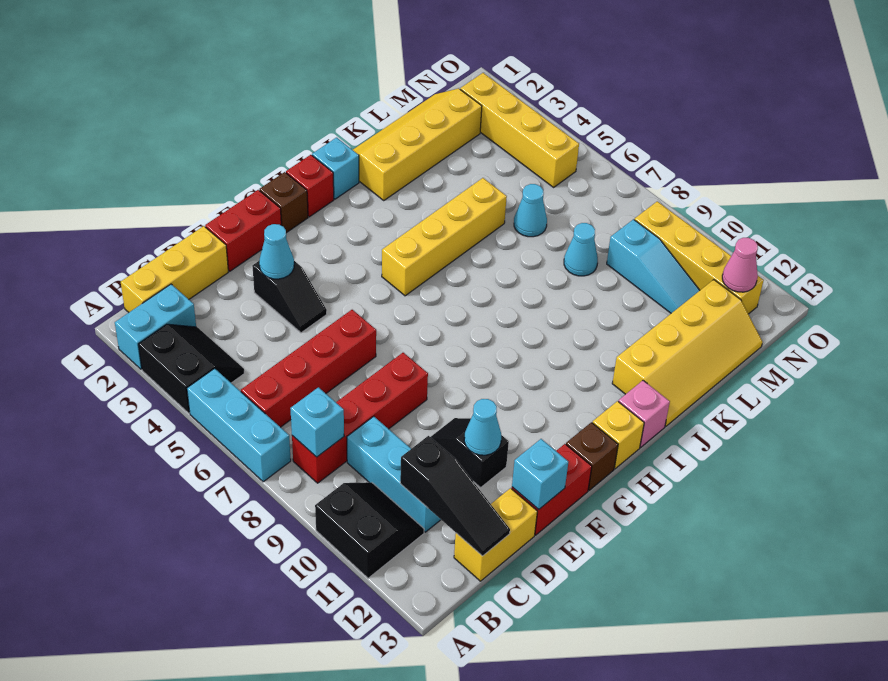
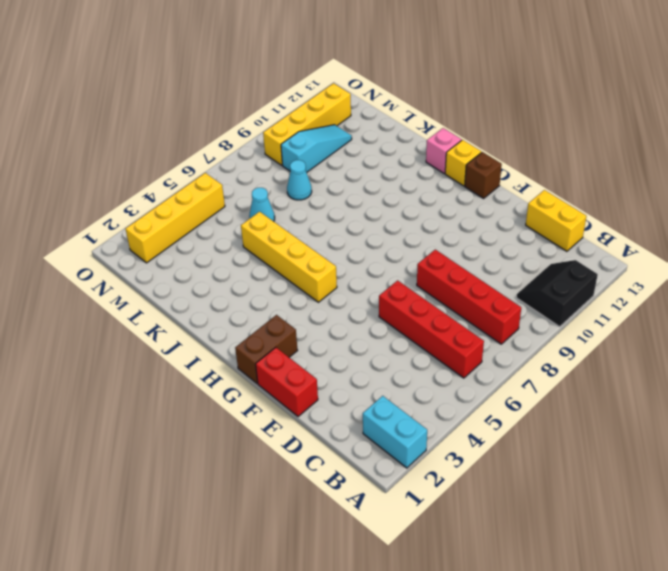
brown brick G1:G2 level 1 -> brown brick G1 level 1
none -> black slope A3:B4 level 1 top A
none -> cyan brick A5:A7 level 1
none -> yellow brick B1:D1 level 1
none -> cyan brick C9:C11 level 1

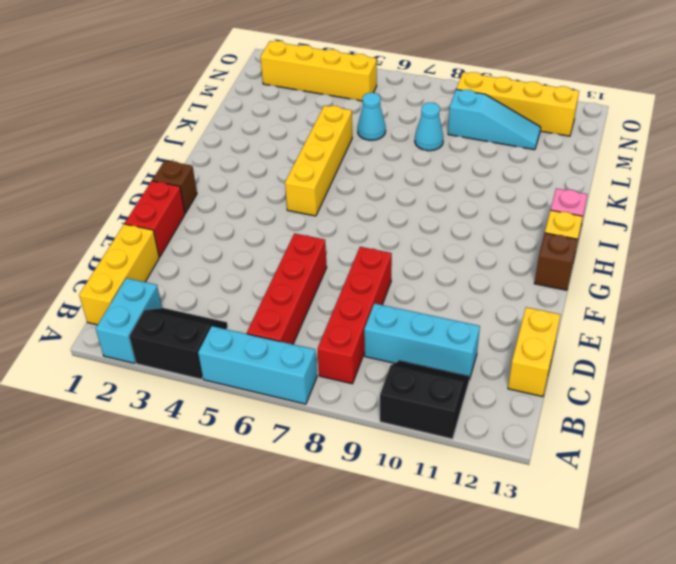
none -> black slope E3:E4 level 1 top 3
none -> black slope E10:E11 level 1 top 11
none -> red brick E13:F13 level 1
none -> red brick H1 level 1

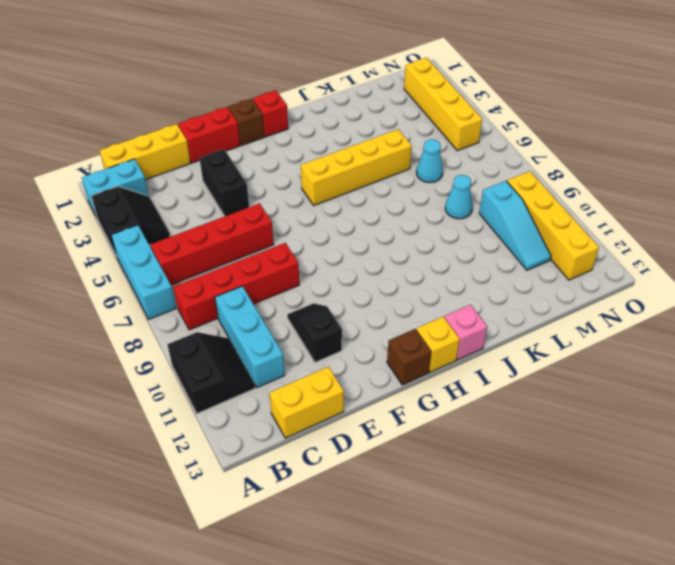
black brick E3:E4 level 1 -> black slope E3:E4 level 1 top 3
none -> red brick E13:F13 level 1
none -> cyan brick I1 level 1
none -> yellow slope J1:M2 level 1 top 2
none -> yellow slope J12:M13 level 1 top 12

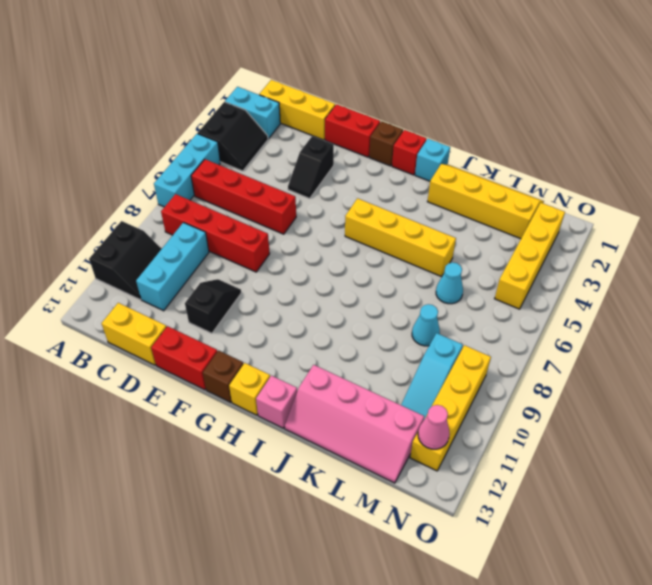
pink slope J12:M13 level 1 top 12 -> yellow slope J12:M13 level 1 top 12
none -> cyan brick B8 level 2
none -> black slope C11:C13 level 2 top 11
none -> cyan cone E3 level 2
none -> cyan cone E11 level 2

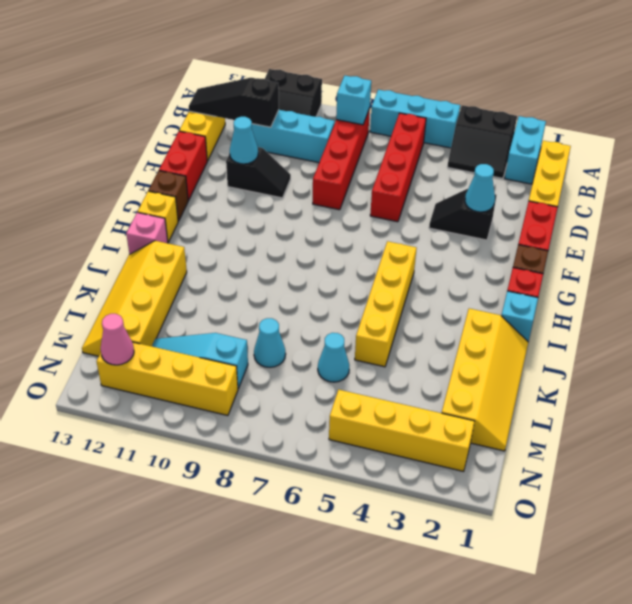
none -> cyan brick E13 level 2

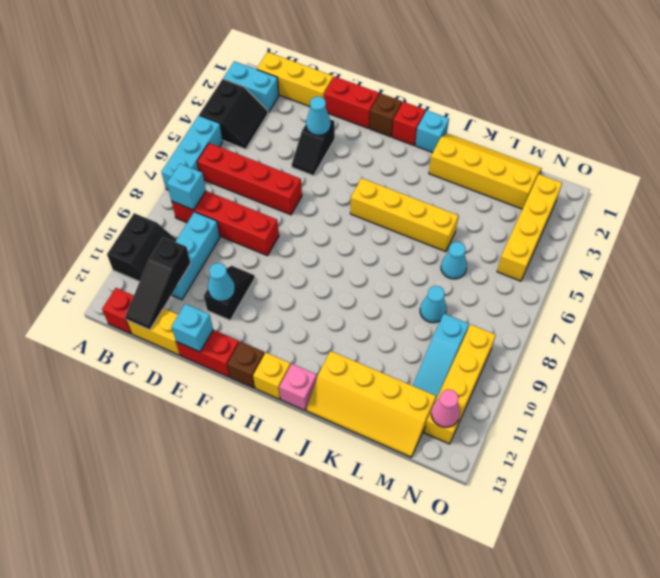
red brick B13 level 1 -> none

